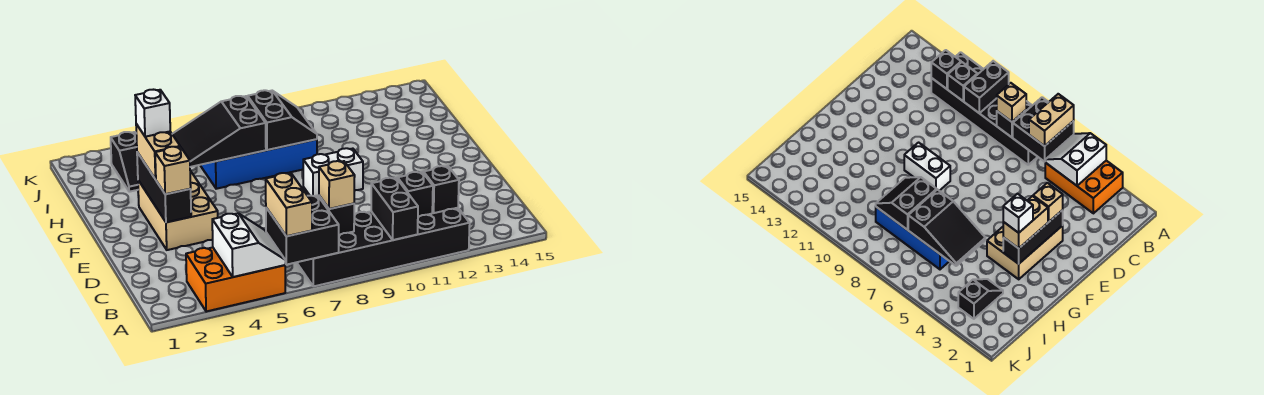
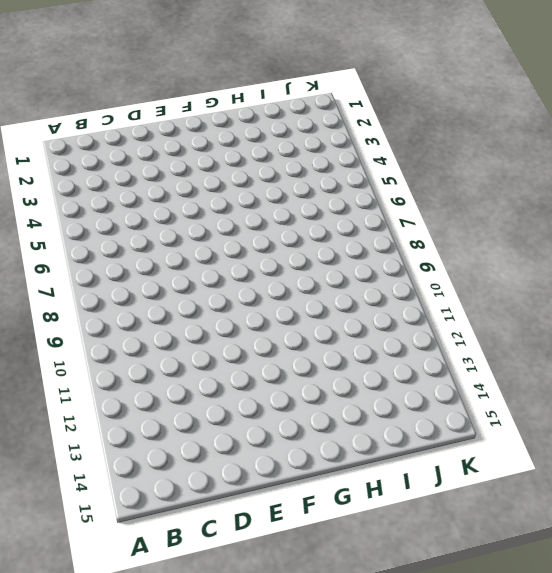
none -> orange brick A3:B5 level 1
none -> black brick A7:B12 level 1
none -> tan brick E3:G4 level 1

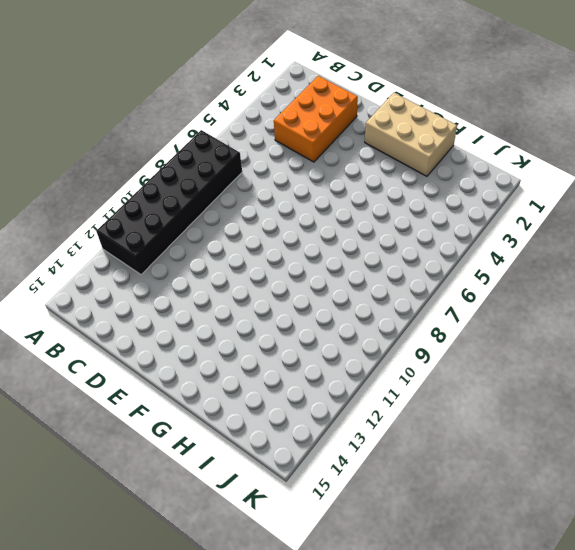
orange brick C2:D4 level 1 -> orange brick A3:B5 level 1
tan brick F1:H2 level 1 -> tan brick E3:G4 level 1
none -> white brick F9:F10 level 1
none -> blue brick H6:I9 level 1
none -> black slope I3:J3 level 1 top J

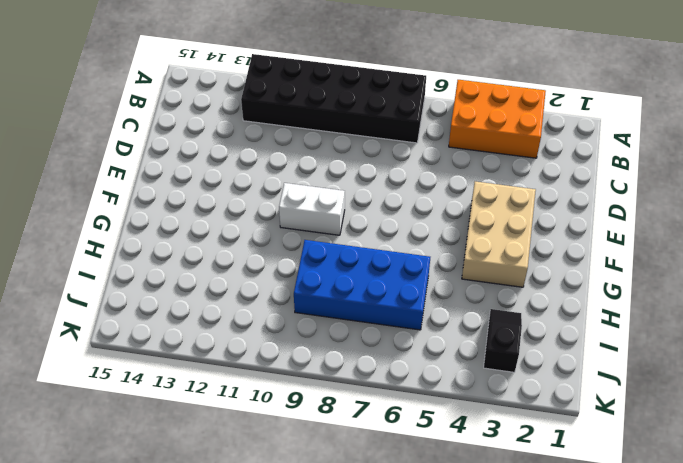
none -> white slope A4:B5 level 2 top 4
none -> black brick A6:B7 level 2
none -> black brick A10:B10 level 2

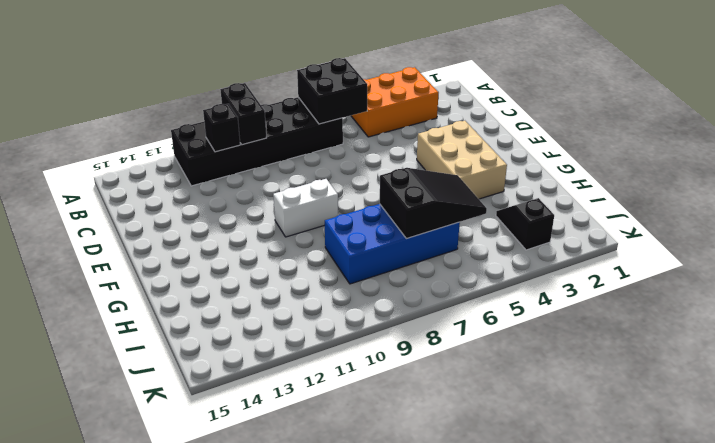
none -> white slope A4:B5 level 2 top 4
none -> black brick B8 level 2
none -> black brick B12 level 2

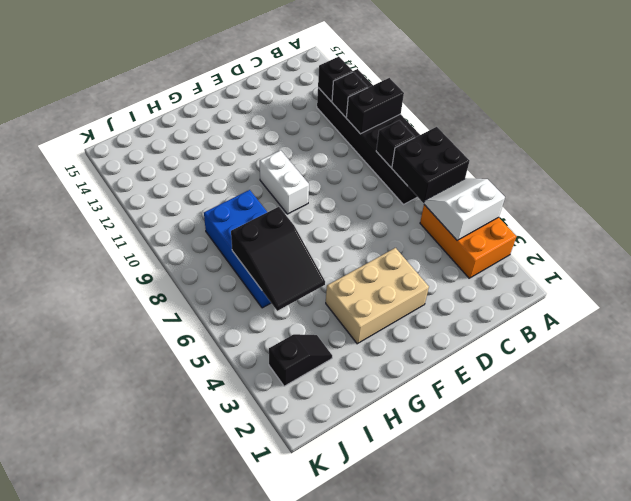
none -> black brick E3:G3 level 2
none -> black slope H8:I9 level 2 top 8
none -> tan brick A6:B6 level 3

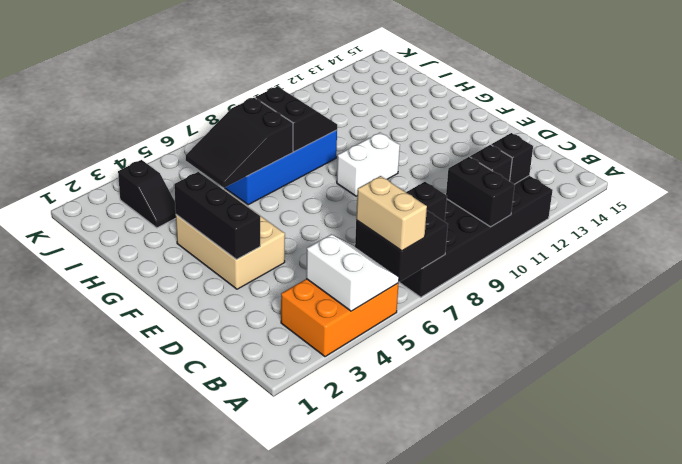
none -> tan brick B8 level 3
none -> tan brick E3 level 3
none -> tan brick F3:G3 level 3

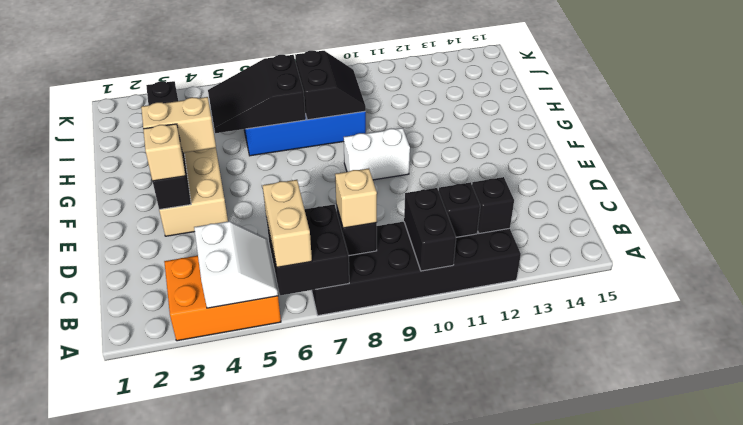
tan brick F3:F4 level 3 -> tan brick F3:G3 level 3
none -> white brick G3 level 4

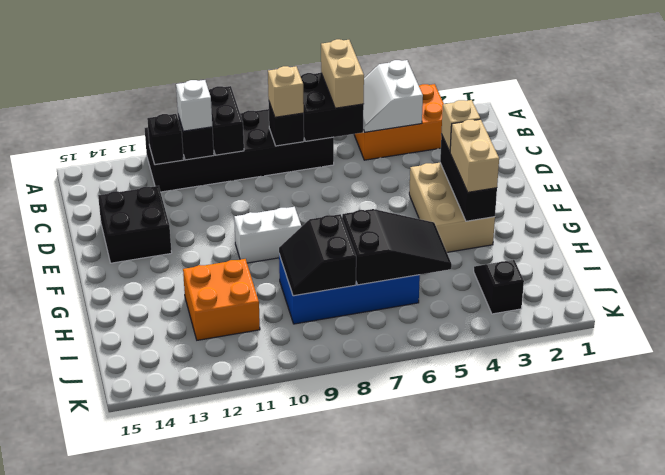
white brick B11 level 3 -> white brick G3 level 4
black brick D13:E14 level 1 -> none
orange brick H11:I12 level 1 -> none

